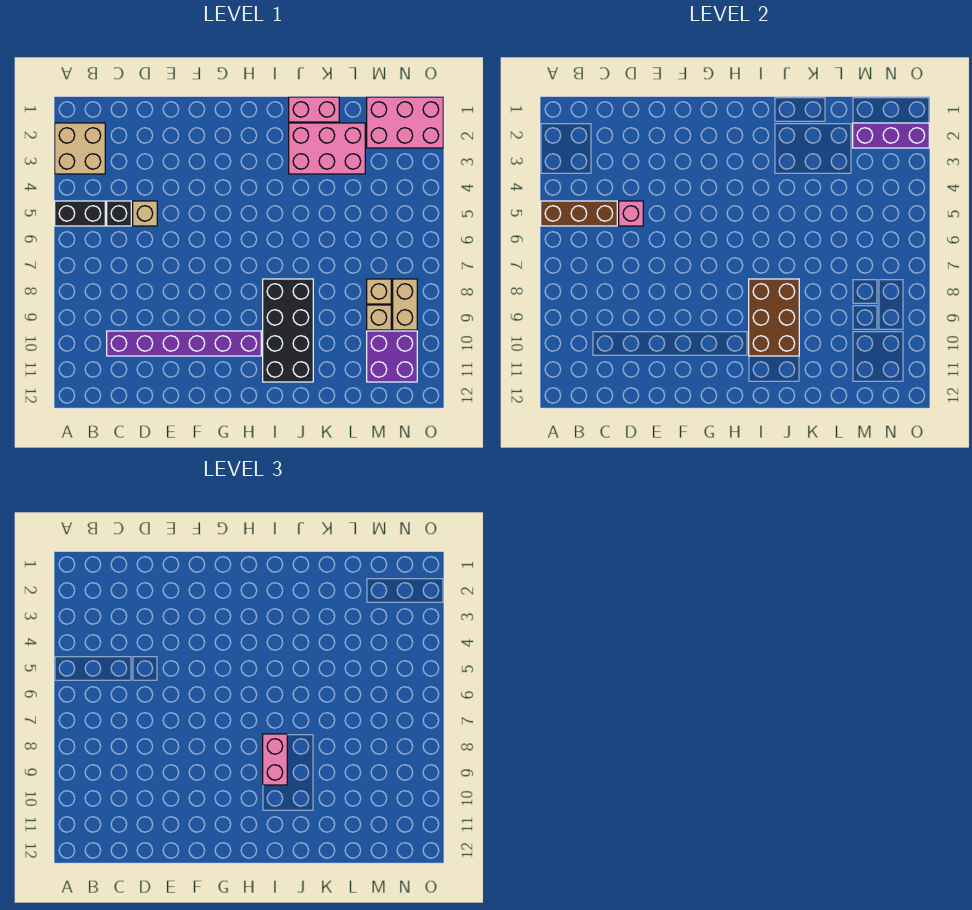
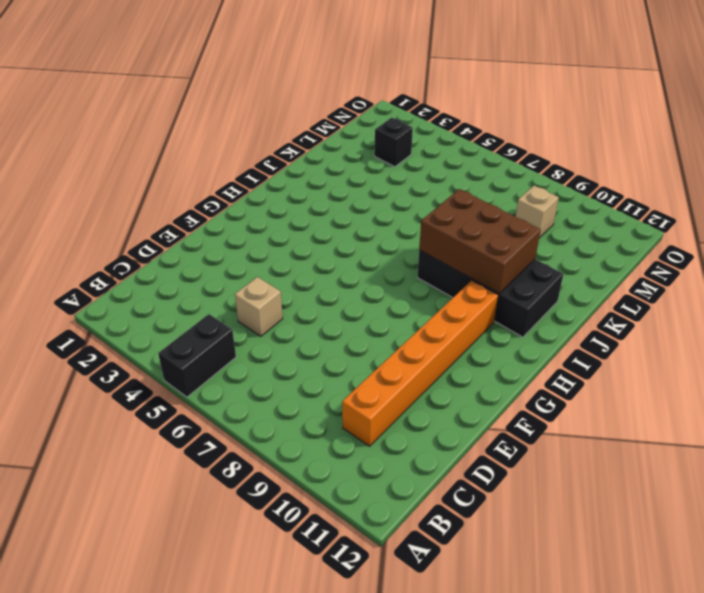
orange brick C10:H10 level 1 -> purple brick C10:H10 level 1
black brick M3 level 1 -> black brick C5 level 1
none -> tan brick A2:B3 level 1
none -> pink brick J1:K1 level 1
none -> pink brick J2:L3 level 1

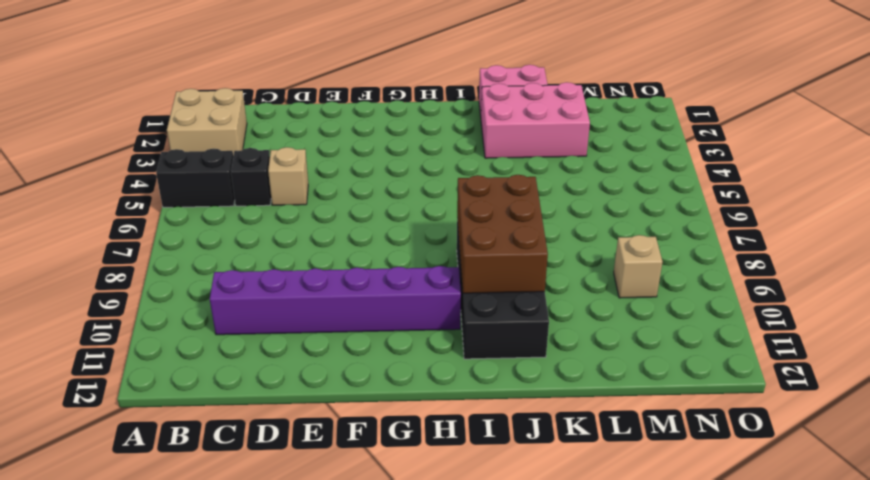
none -> pink brick M1:O2 level 1
none -> tan brick M8 level 1
none -> purple brick M10:N11 level 1

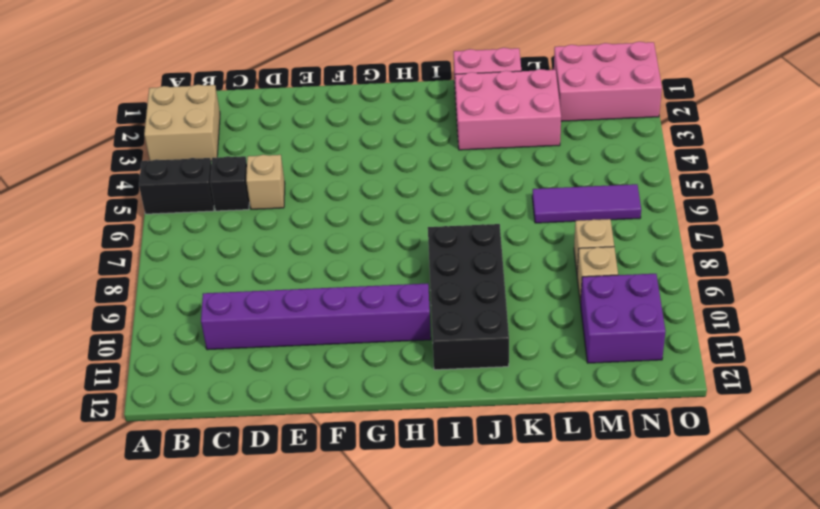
purple tile L6:N6 level 1 -> none
none -> tan brick N8:N9 level 1
none -> brown brick A5:C5 level 2
none -> pink brick D5 level 2

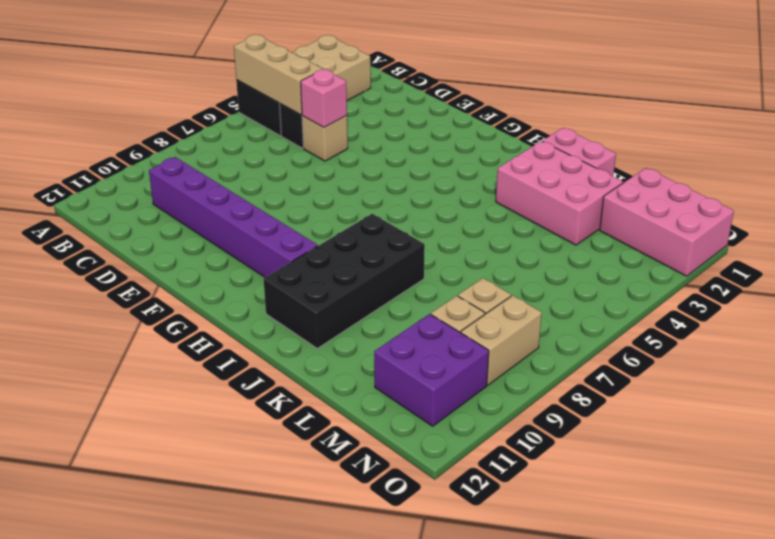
tan brick A5:C5 level 2 -> brown brick A5:C5 level 2
none -> brown brick I8:J10 level 2
none -> purple brick M2:O2 level 2
none -> pink brick I8:I9 level 3

